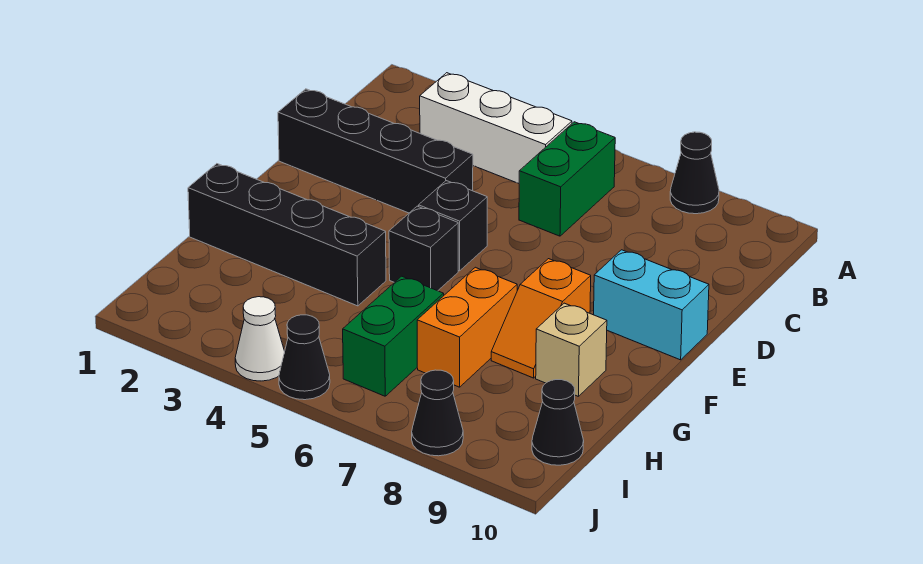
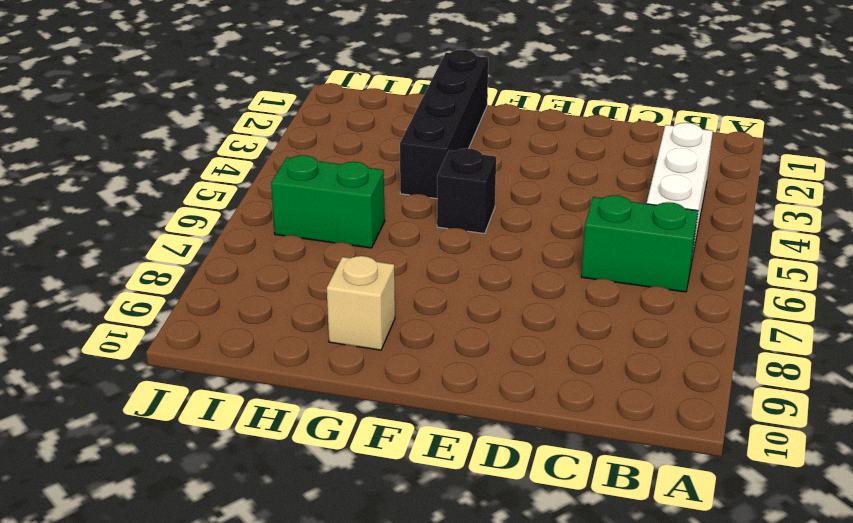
none -> black cone A8 level 1
none -> black brick D1:D4 level 1
none -> black brick E5 level 1

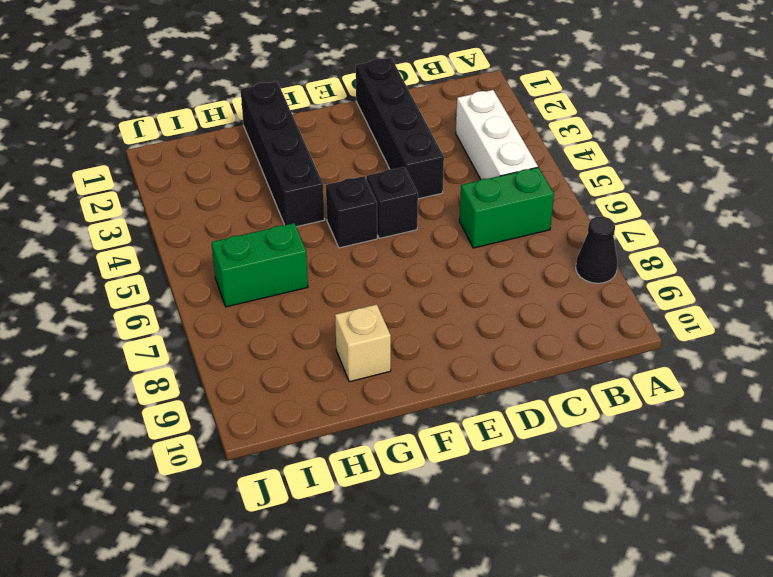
none -> cyan brick E9:E10 level 1
none -> orange slope F8:G8 level 1 top F
none -> orange brick G7:H7 level 1

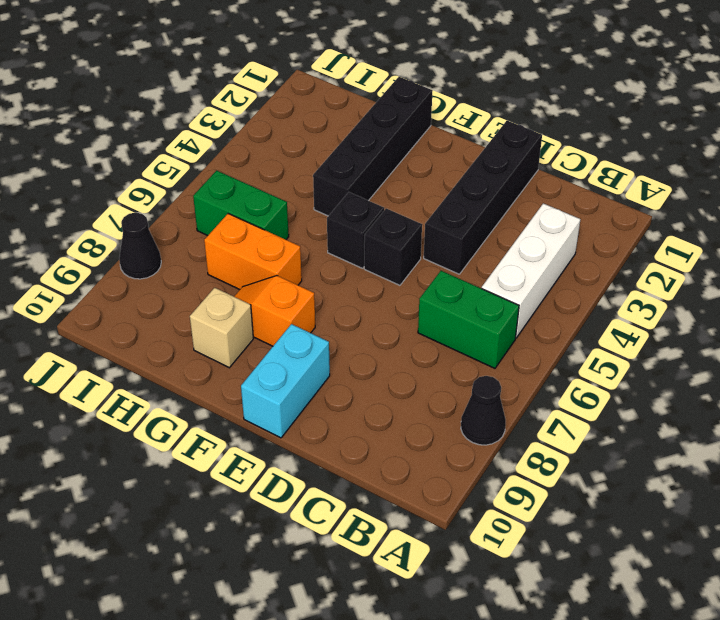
none -> black cone I10 level 1
none -> white cone J4 level 1
none -> black cone J5 level 1

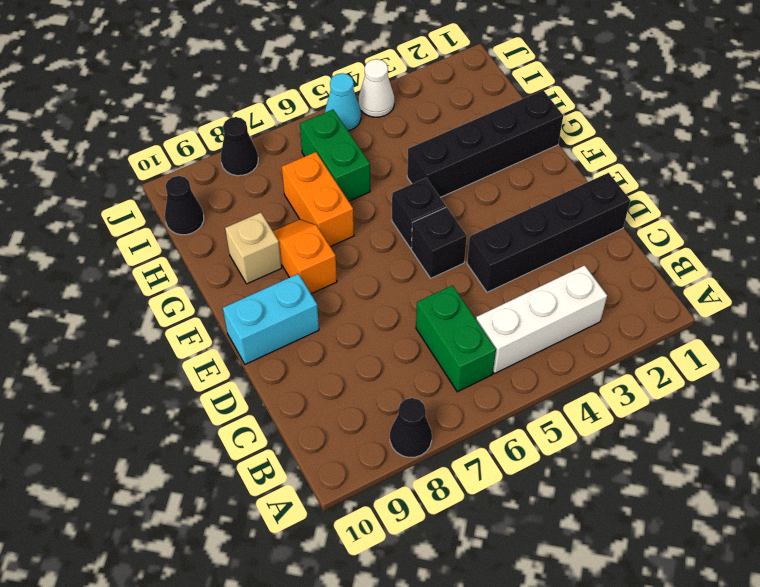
cyan cone J5 level 1 -> black cone J5 level 1

